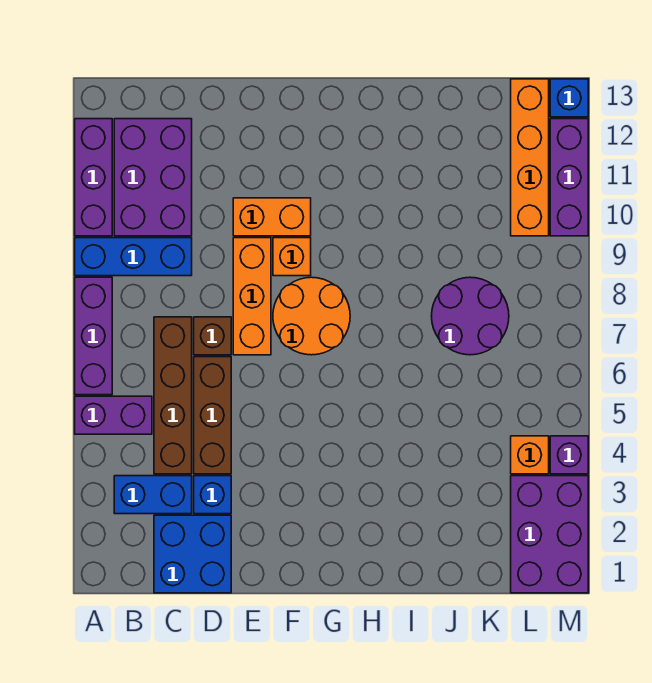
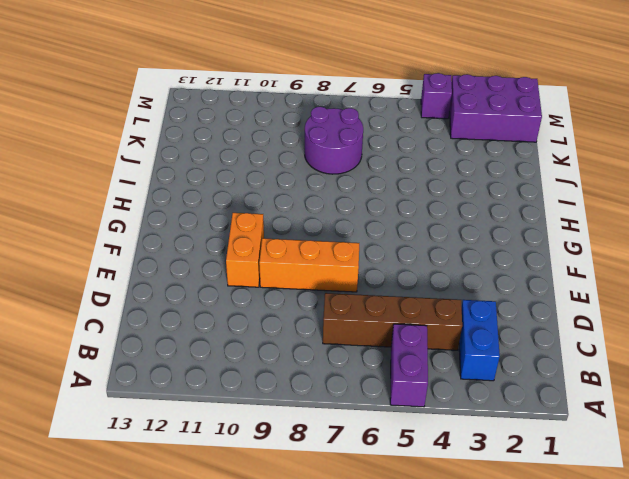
none -> purple brick A6:A8 level 1
none -> blue brick A9:C9 level 1
none -> purple brick A10:A12 level 1

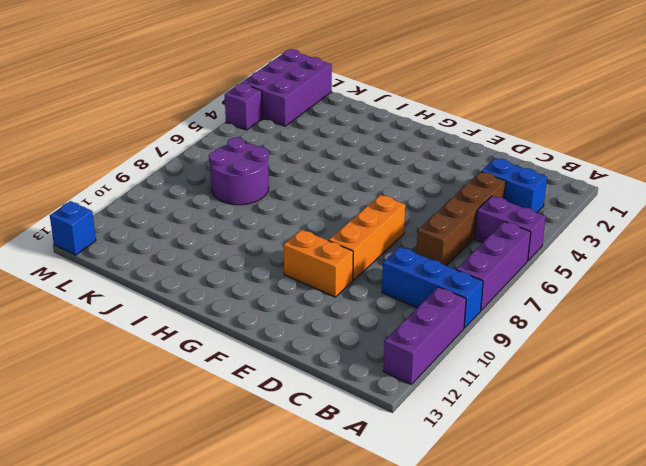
none -> purple brick B10:C12 level 1
none -> blue brick C1:D2 level 1
none -> blue brick D3 level 1

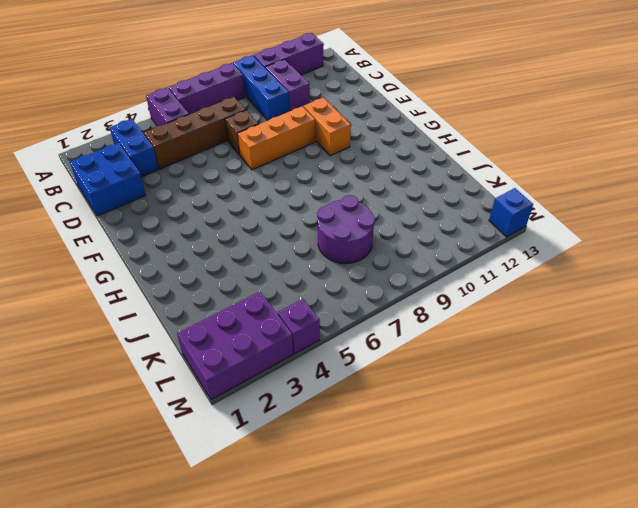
purple brick B10:C10 level 1 -> purple brick B10:C12 level 1
none -> blue brick D3 level 1
none -> brown brick D4:D6 level 1
none -> orange round brick F7:G8 level 1

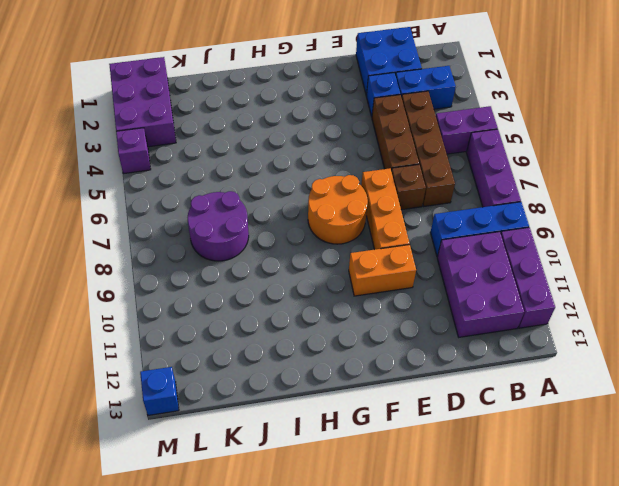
none -> orange brick F9 level 1
none -> orange brick L4 level 1
none -> orange brick L10:L13 level 1

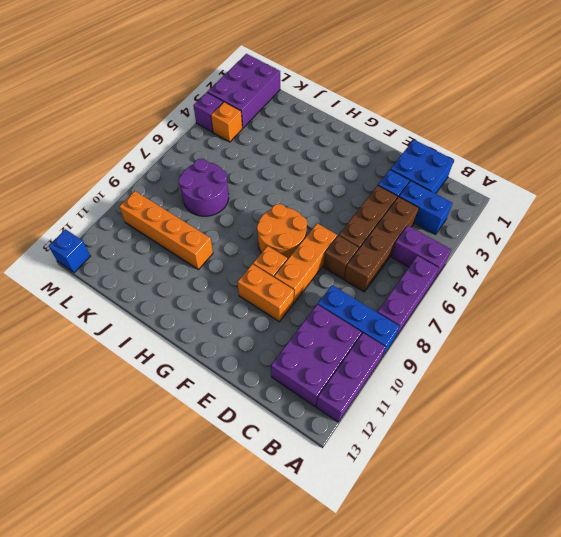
orange brick I10:L10 level 1 -> orange brick L10:L13 level 1
none -> purple brick M10:M12 level 1

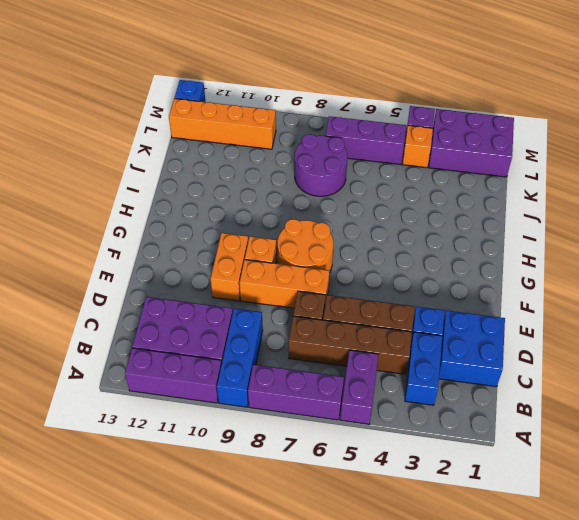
purple brick L5:L7 level 1 -> purple brick M10:M12 level 1

